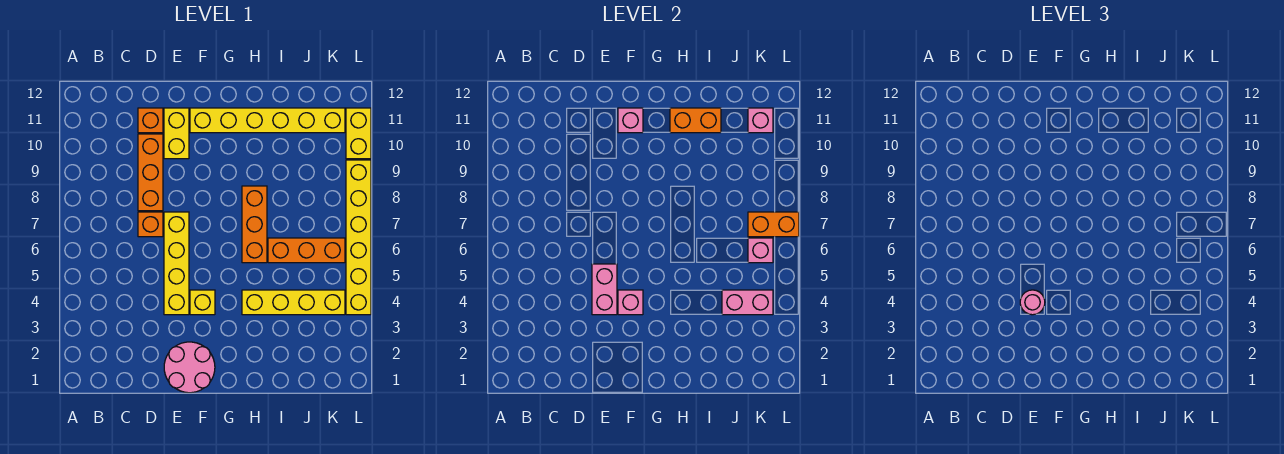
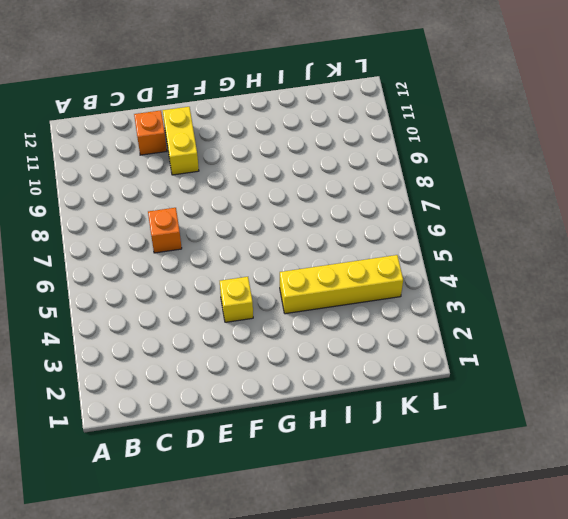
none -> orange brick D8:D10 level 1
none -> pink round brick E1:F2 level 1
none -> yellow brick E4:E7 level 1

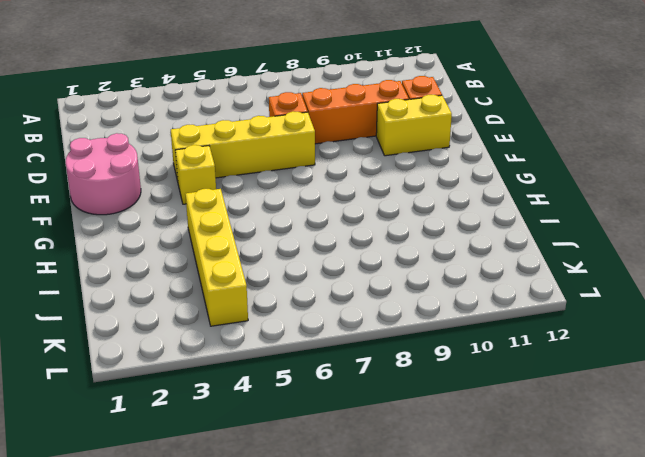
none -> yellow brick F11:K11 level 1
none -> orange brick H6:H8 level 1
none -> orange brick I6:K6 level 1

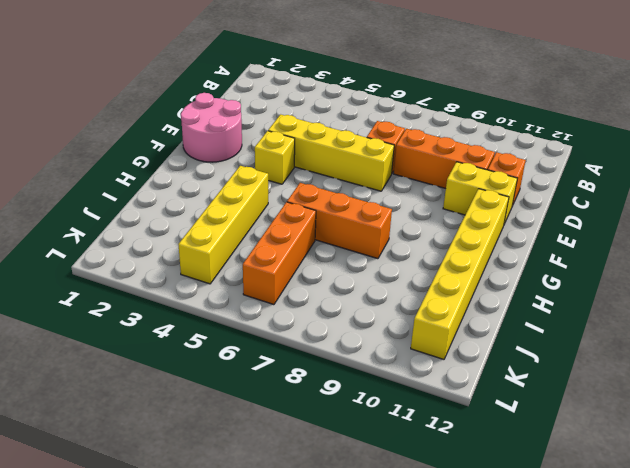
none -> yellow brick L4:L9 level 1
none -> yellow brick L10:L11 level 1
none -> pink brick E4:E5 level 2

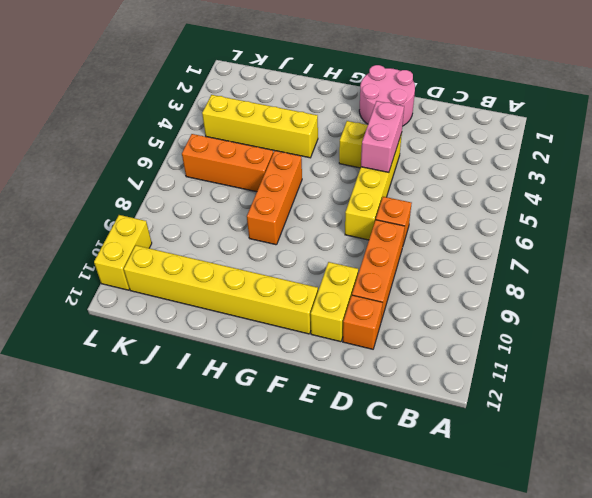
none -> yellow brick L4:L9 level 1
none -> pink brick F4 level 2
none -> pink brick F11 level 2

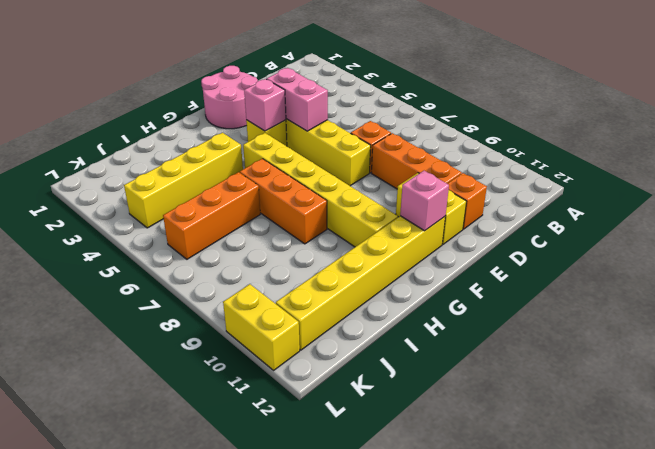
yellow brick G5:G10 level 1 -> yellow brick L4:L9 level 1
none -> orange brick H11:I11 level 2
none -> pink brick J4:K4 level 2
none -> pink brick K6 level 2

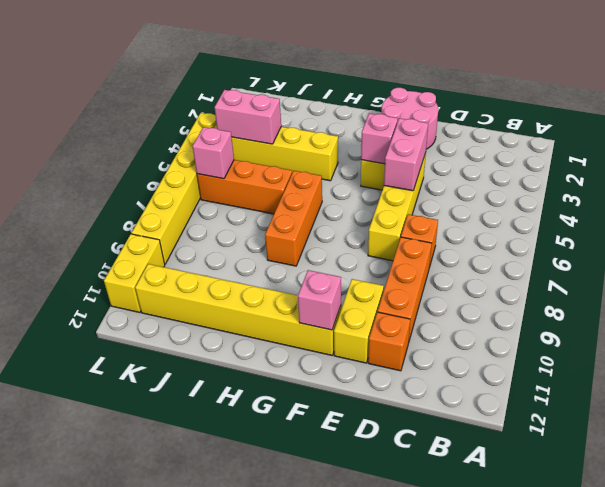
none -> orange brick H11:I11 level 2
none -> orange brick K7:L7 level 2
none -> pink brick K11 level 2

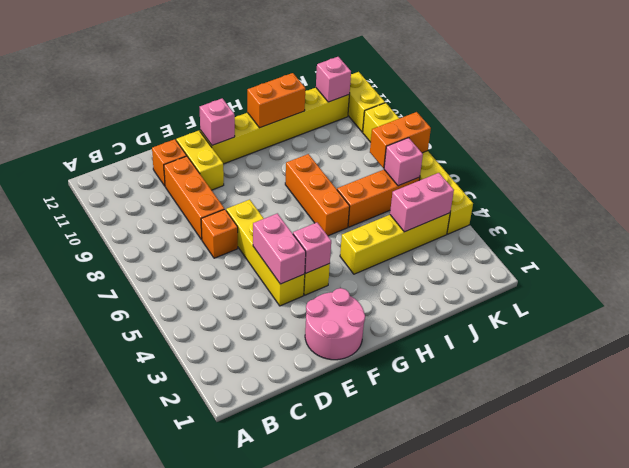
none -> pink round brick E4 level 3

